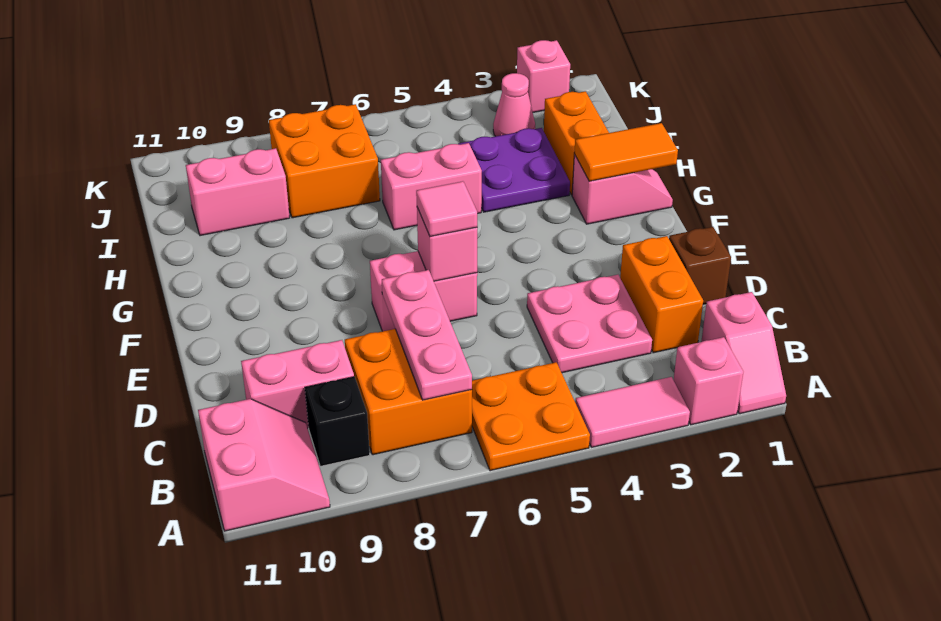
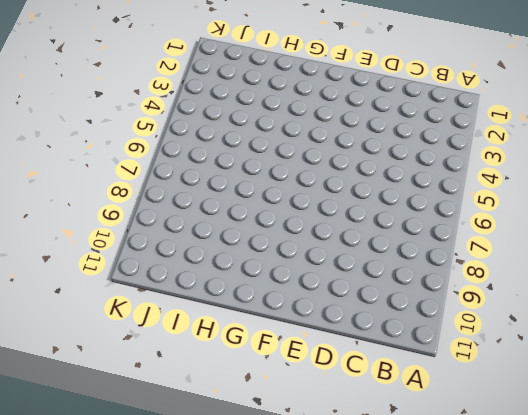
none -> pink slope A1:B1 level 1 top B
none -> pink brick A2 level 1
none -> pink tile A3:A4 level 1

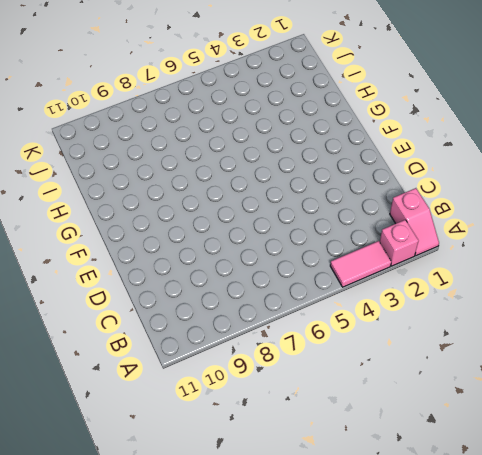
none -> orange plate A5:B6 level 1
none -> pink slope A10:B11 level 1 top 11
none -> orange brick B7:C8 level 1

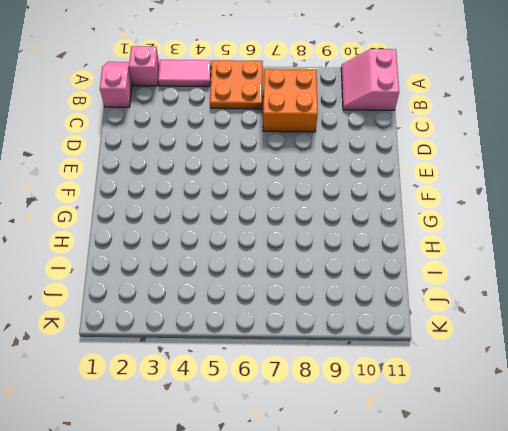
none -> black brick B9 level 1
none -> orange brick C2:D2 level 1
none -> pink plate C3:D4 level 1

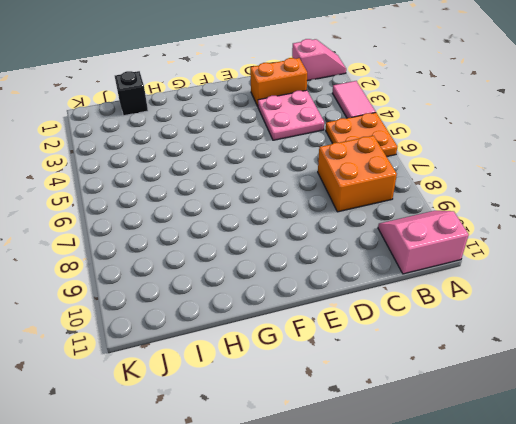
black brick I1 level 1 -> black brick B9 level 1
none -> pink brick A2 level 1
none -> pink brick C9:C10 level 1
none -> brown brick D1 level 1

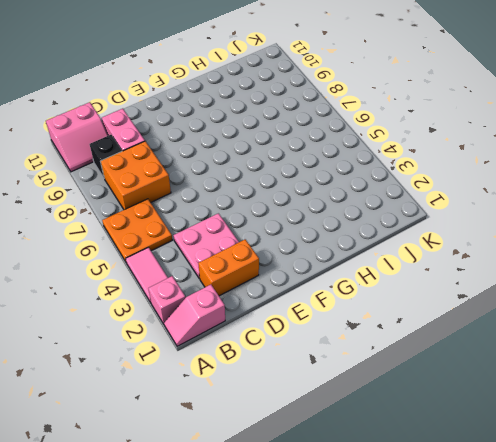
none -> brown brick D1 level 1
none -> pink brick E6:E7 level 1
none -> pink slope G1:G2 level 1 top 2

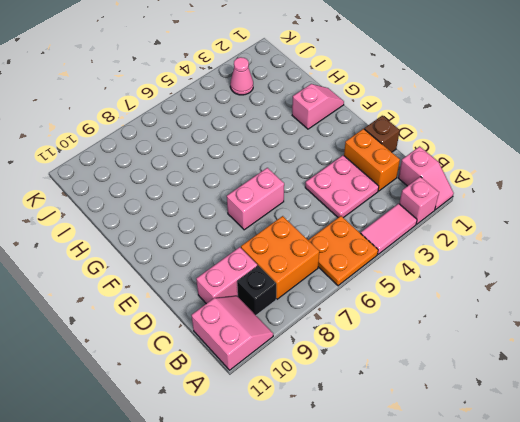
none -> orange brick H2:I2 level 1
none -> purple plate H3:I4 level 1
none -> pink brick H5:H6 level 1

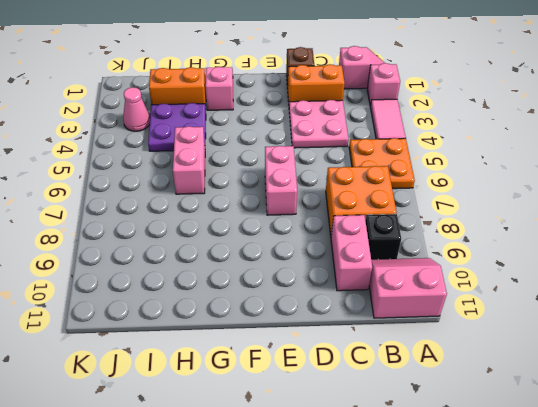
none -> orange brick I7:J8 level 1
none -> pink brick I9:I10 level 1
none -> pink brick K2 level 1

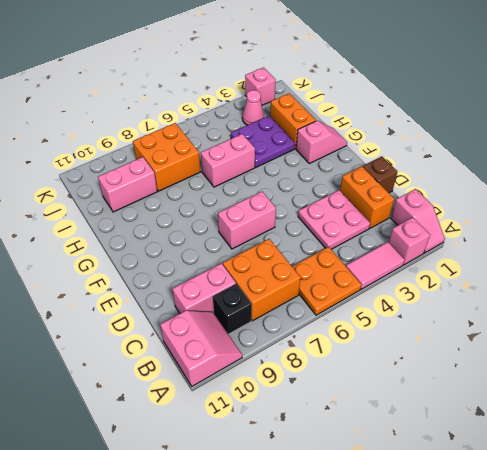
none -> pink plate B7:D7 level 2
none -> pink brick E6 level 2
none -> orange tile G1:G2 level 2

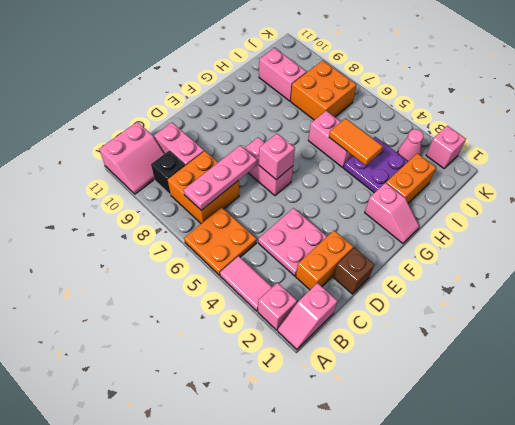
orange tile H4:H5 level 2 -> orange tile G1:G2 level 2
none -> pink tile E6 level 3

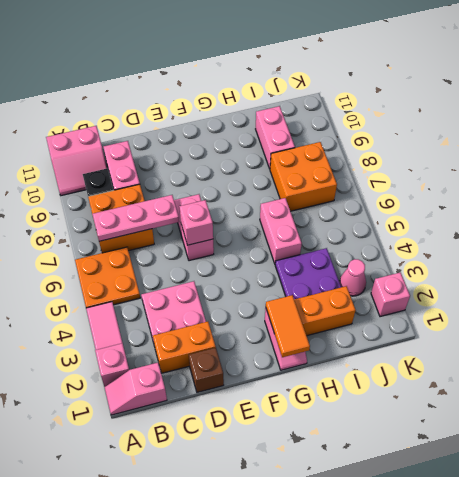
none -> pink tile E6 level 3

